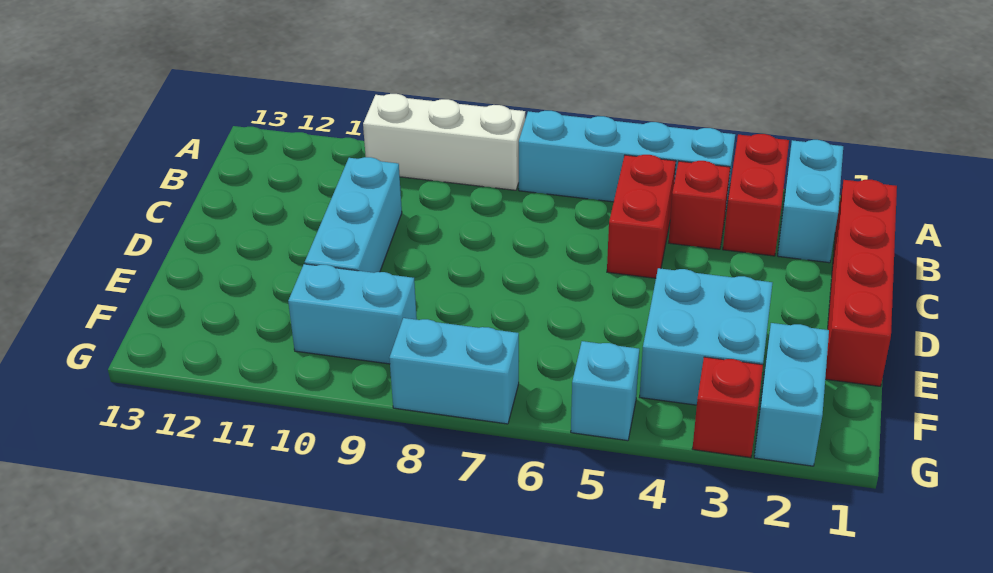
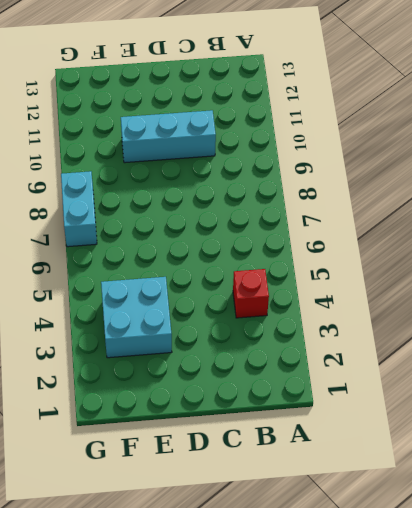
none -> cyan brick A2:B2 level 1
none -> red brick A3:B3 level 1
none -> cyan brick A4:A7 level 1

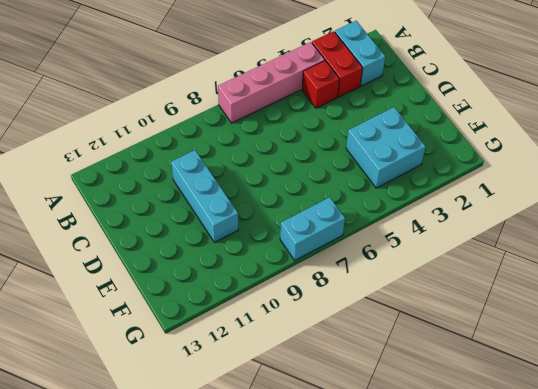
pink brick A4:A7 level 1 -> cyan brick A4:A7 level 1
none -> white brick A8:A10 level 1
none -> red brick B1:E1 level 1
none -> red brick B5:C5 level 1

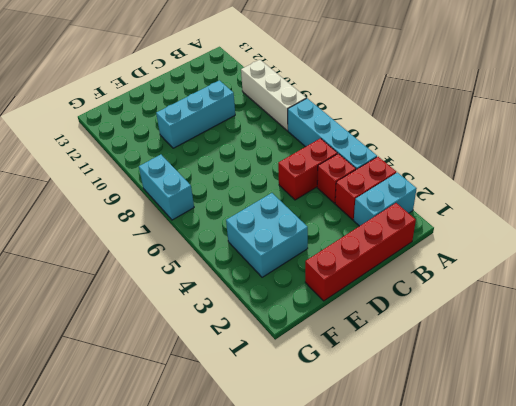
none -> cyan brick F2:G2 level 1
none -> cyan brick F9:F10 level 1
none -> red brick G3 level 1

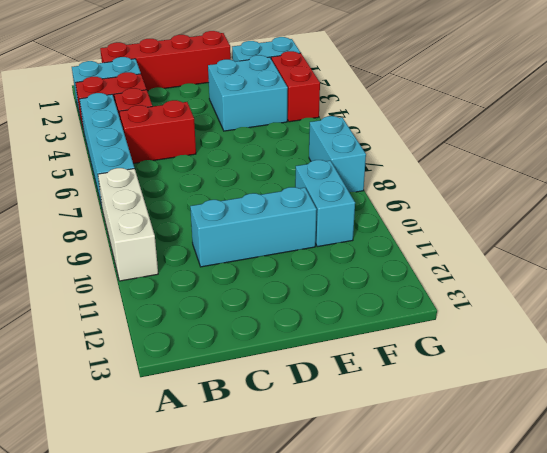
red brick G3:G4 level 1 -> red brick G3 level 1
none -> cyan brick G5 level 1

